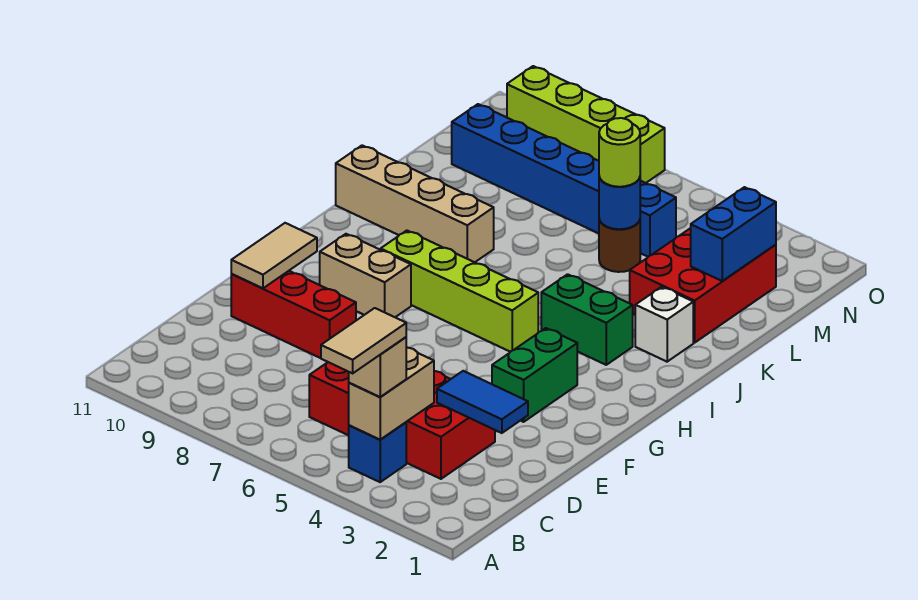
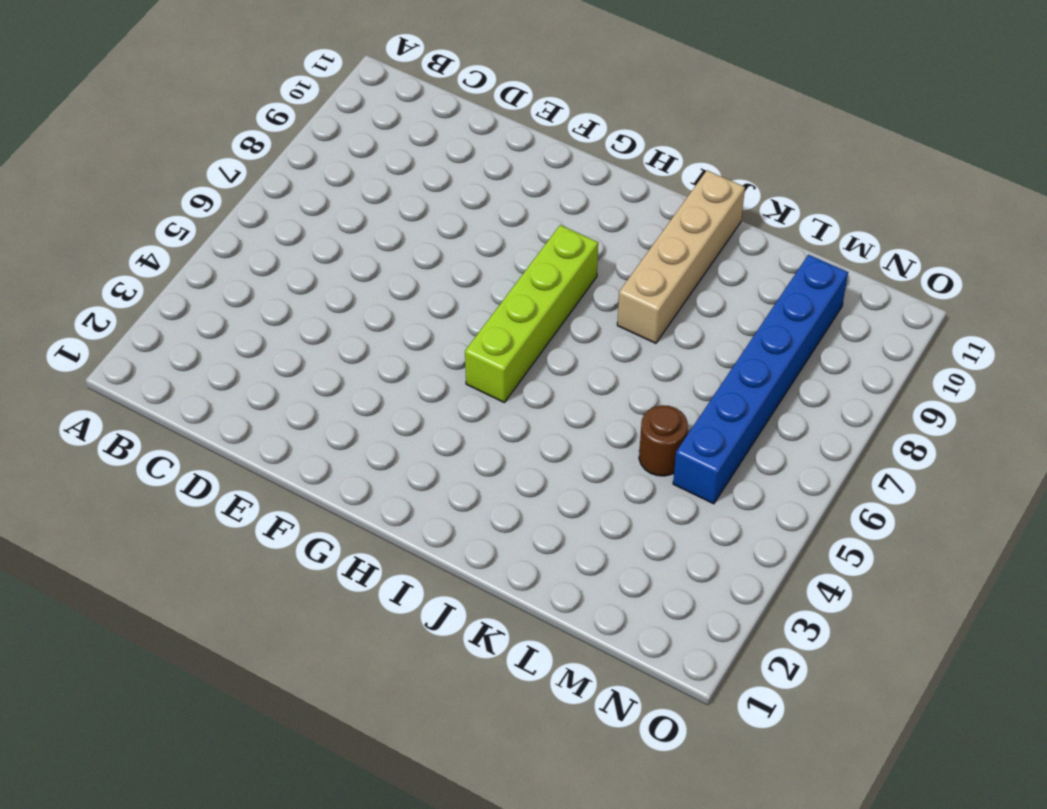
none -> blue brick B4 level 1
none -> red brick C3:D6 level 1
none -> red brick E8:E10 level 1

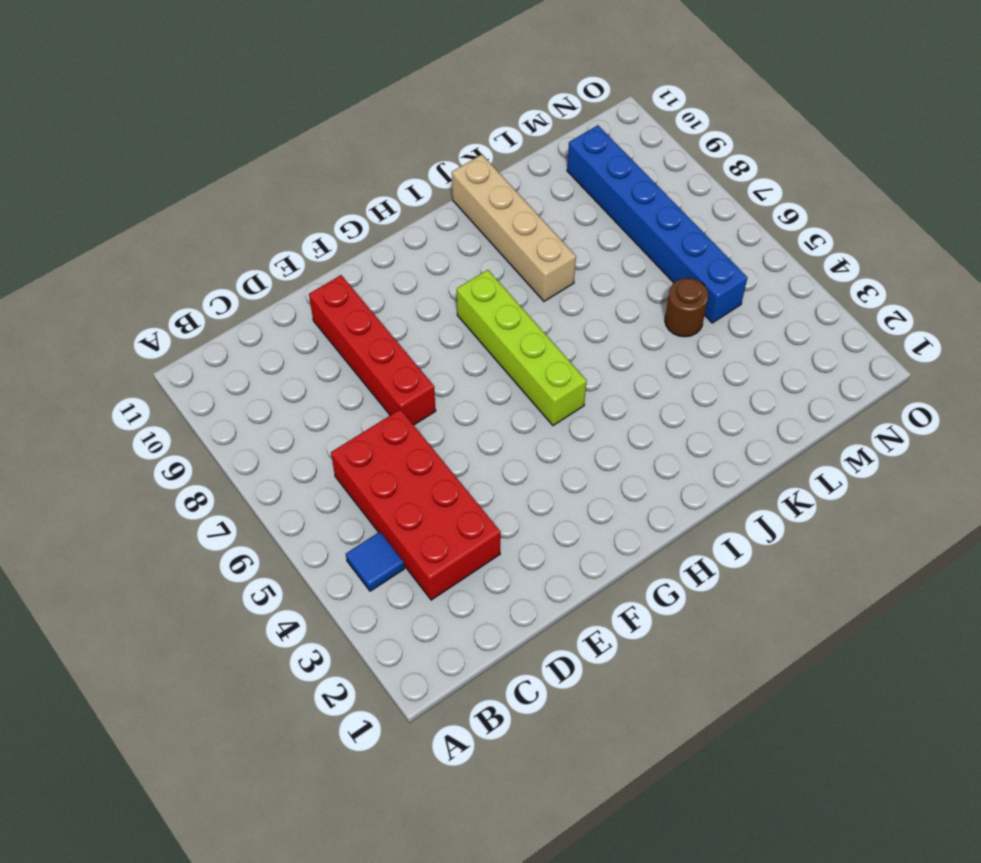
blue tile B4 level 1 -> blue brick B4 level 1
red brick E7:E10 level 1 -> red brick E8:E10 level 1
none -> green brick F3:G3 level 1
none -> tan brick G8:G9 level 1
none -> green brick I3:I4 level 1

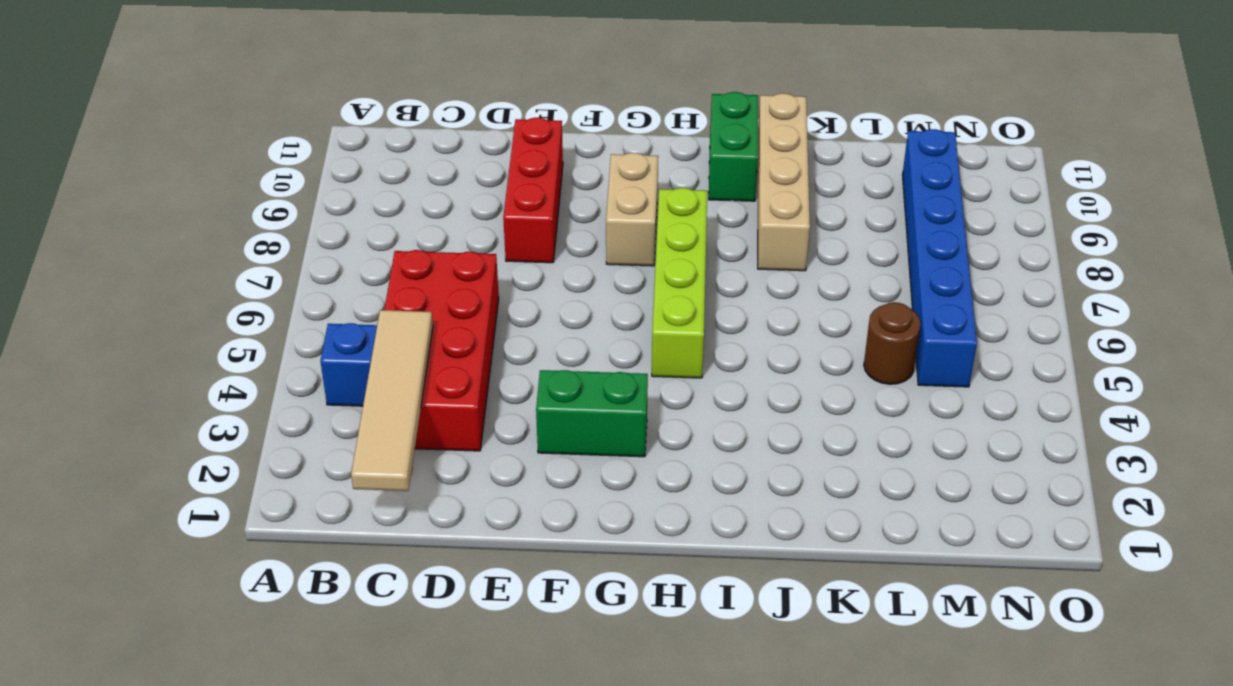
tan tile C1:C4 level 2 -> tan brick B4:C4 level 2
green brick I10:I11 level 1 -> green brick I3:I4 level 1
none -> white brick J2 level 1
none -> red brick K2:M3 level 1
none -> lime brick O7:O10 level 1

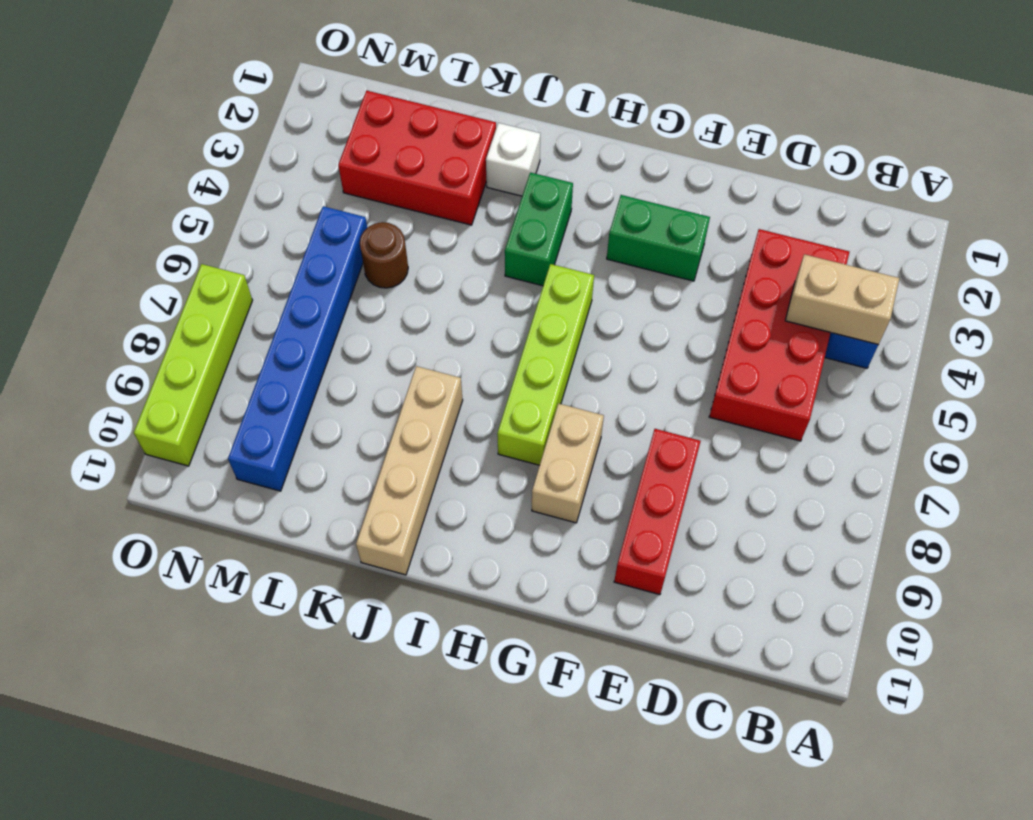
none -> blue tile D2:D3 level 2
none -> tan tile E10:F10 level 2
none -> blue brick L2:M2 level 2

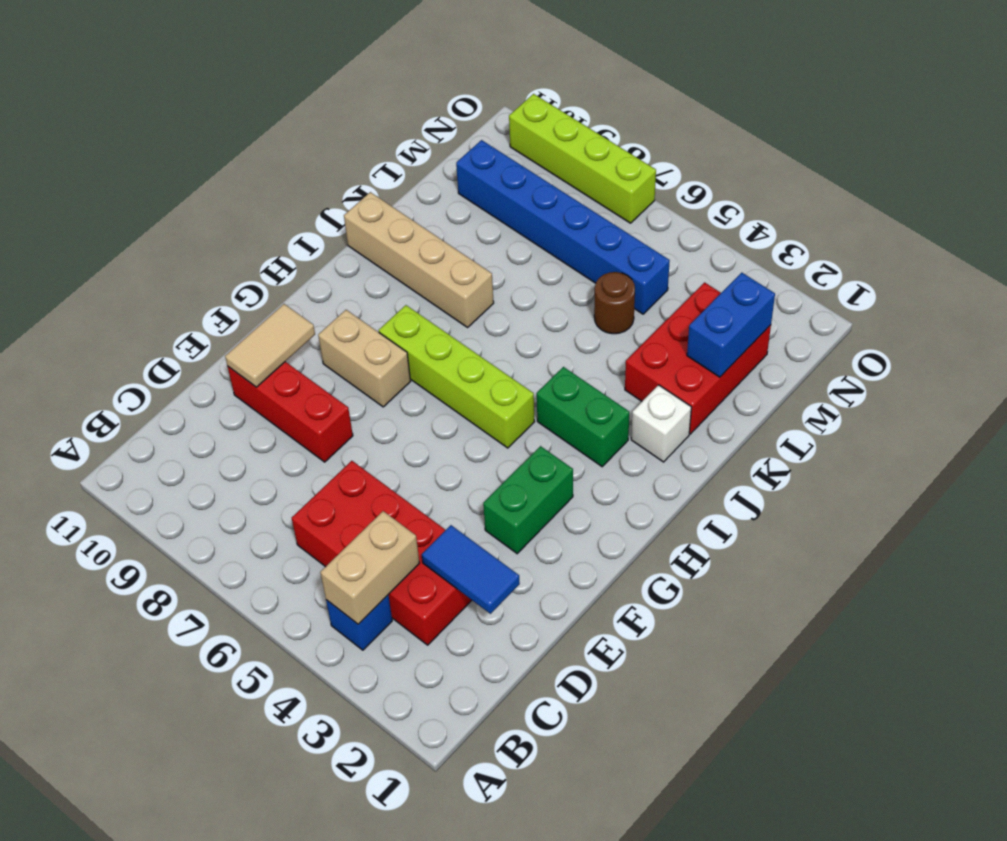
none -> blue round brick L5 level 2
none -> tan brick B4 level 3
none -> lime round brick L5 level 3

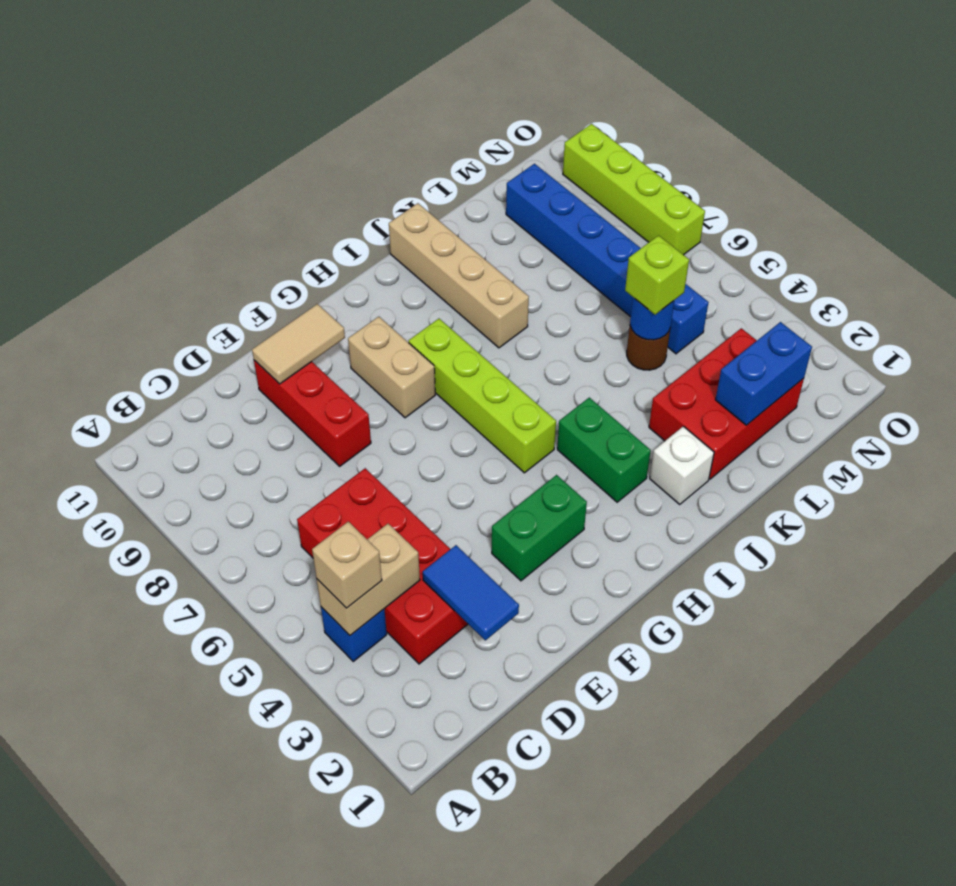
lime brick L5 level 3 -> lime round brick L5 level 3
none -> tan tile A4:B4 level 4

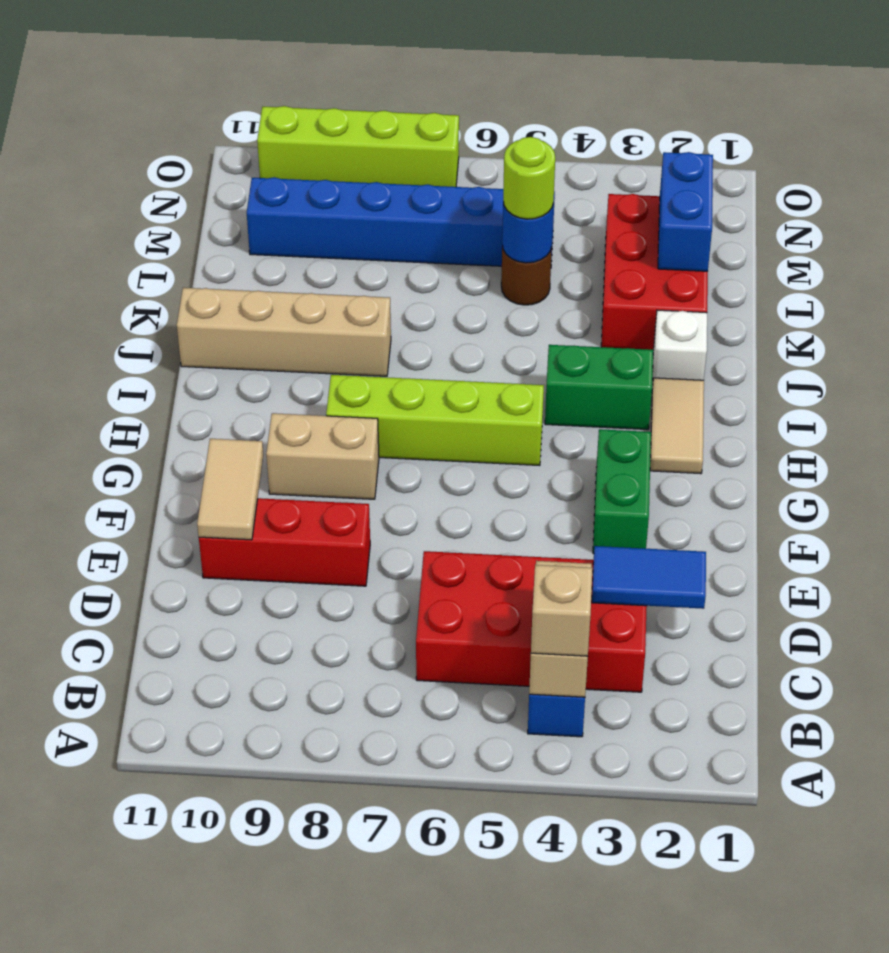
tan tile H2:I2 level 1 -> tan tile A4:B4 level 4

